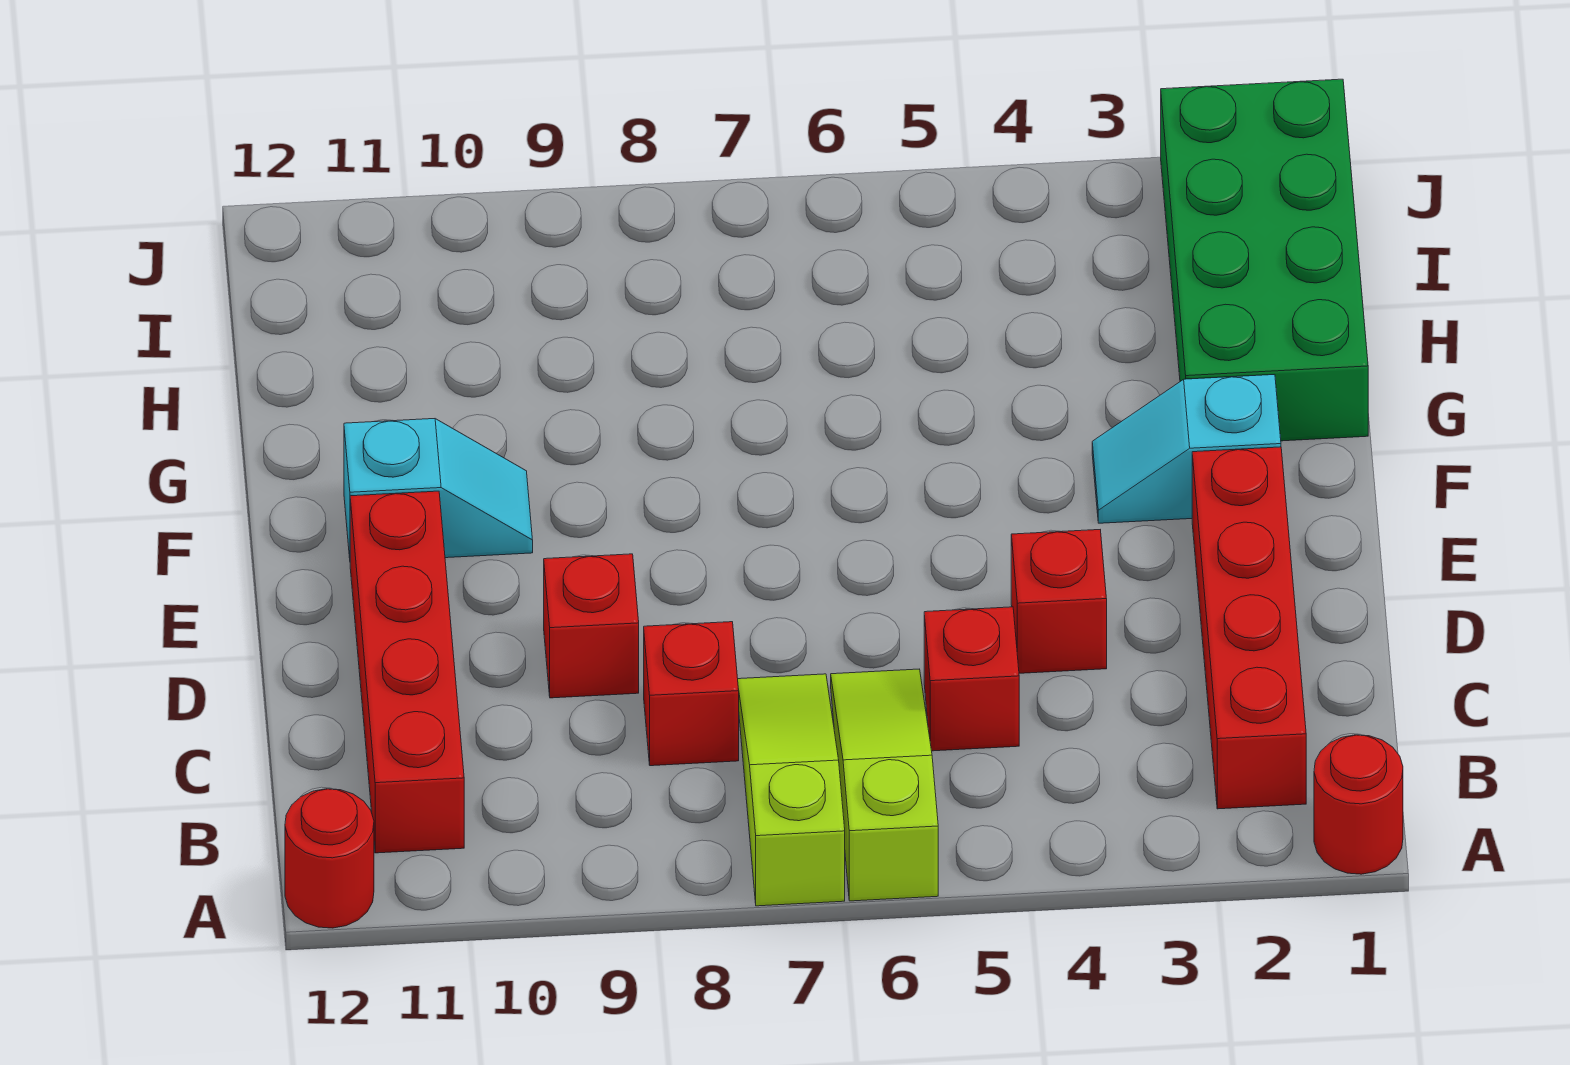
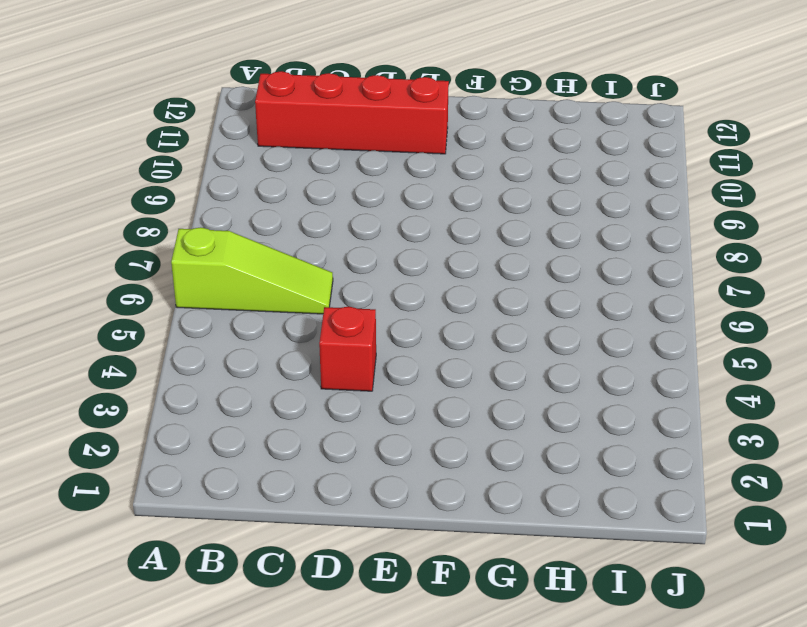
none -> red round brick A1 level 1
none -> lime slope A7:C7 level 1 top A
none -> red round brick A12 level 1

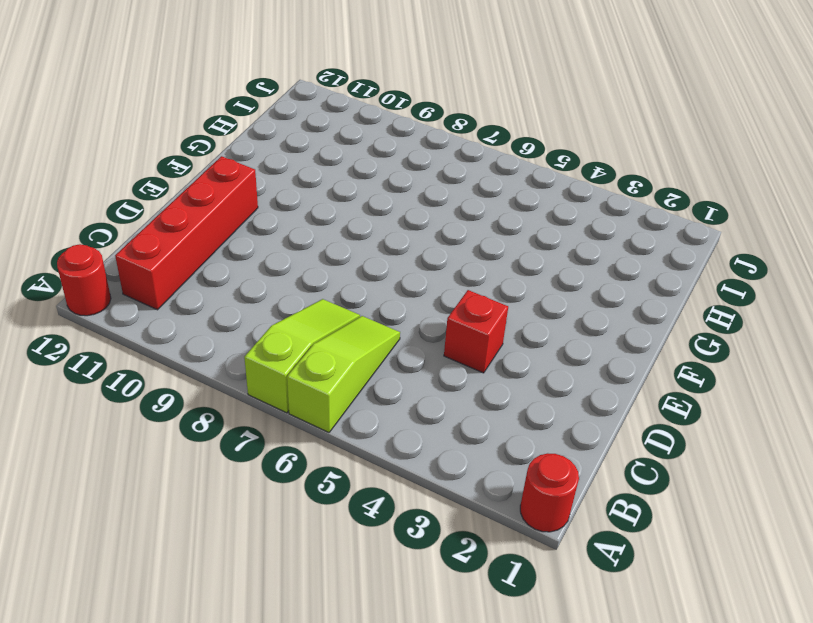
none -> red brick B2:E2 level 1
none -> red brick C5 level 1
none -> red brick C8 level 1

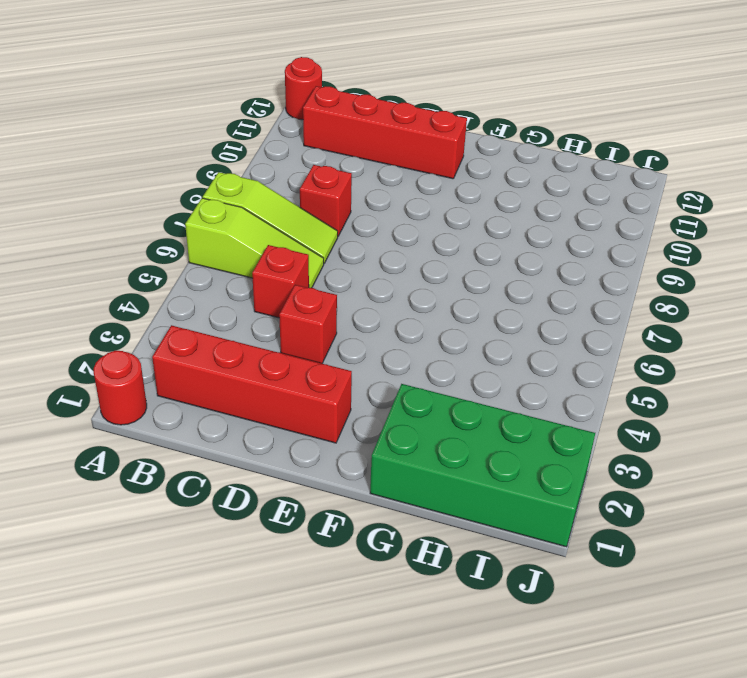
none -> red brick D9 level 1
none -> cyan slope F2:F3 level 1 top 2
none -> cyan slope F10:F11 level 1 top 11

